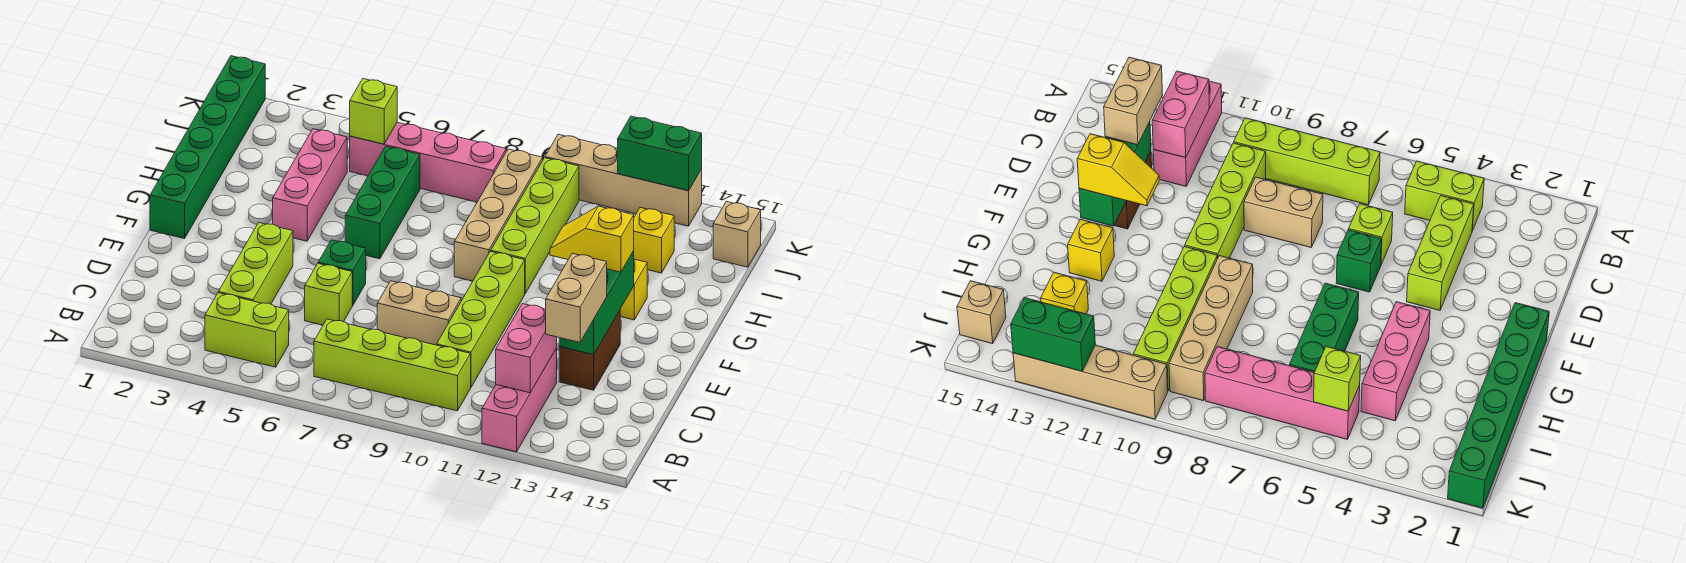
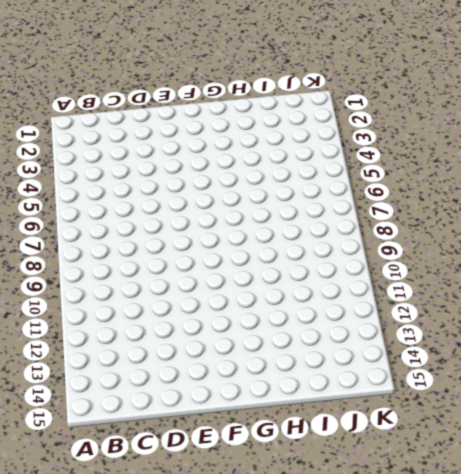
none -> pink brick A12:C12 level 1
none -> lime brick B4:B5 level 1
none -> lime brick B7:B10 level 1

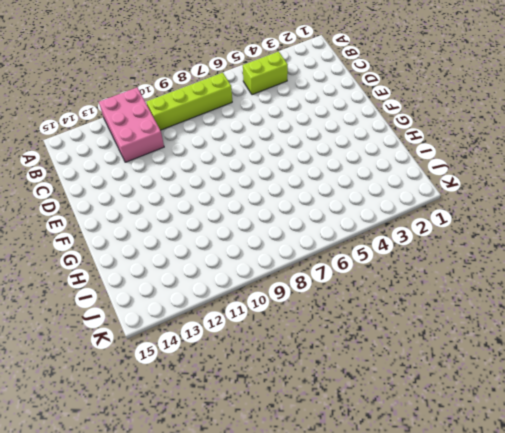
pink brick A11:C12 level 1 -> pink brick A12:C12 level 1
none -> lime brick C4:E4 level 1
none -> lime brick C10:F10 level 1
none -> lime brick D6 level 1

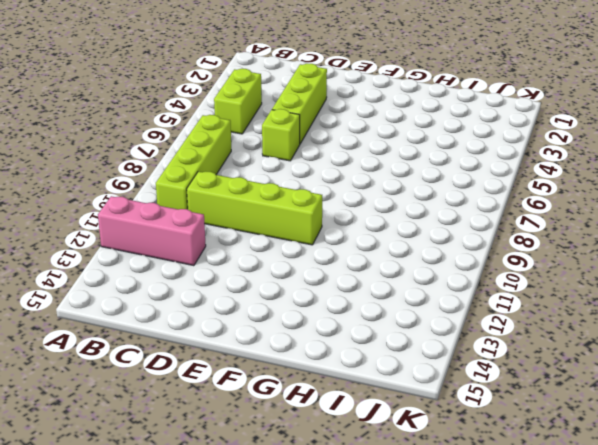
lime brick D3:D5 level 1 -> lime brick C4:E4 level 1
none -> tan brick D8:D9 level 1
none -> brown brick D13:E13 level 1
none -> green brick E6 level 1

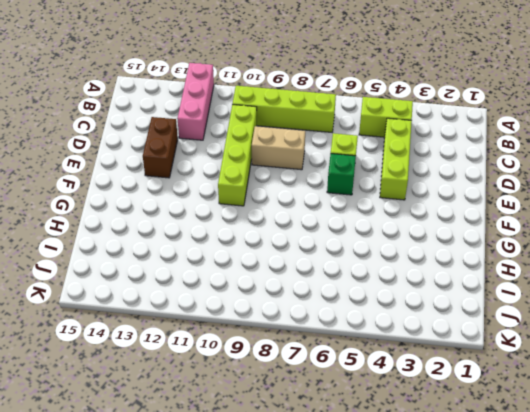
none -> green brick F1:K1 level 1
none -> pink brick G4:I4 level 1
none -> green brick G6:I6 level 1

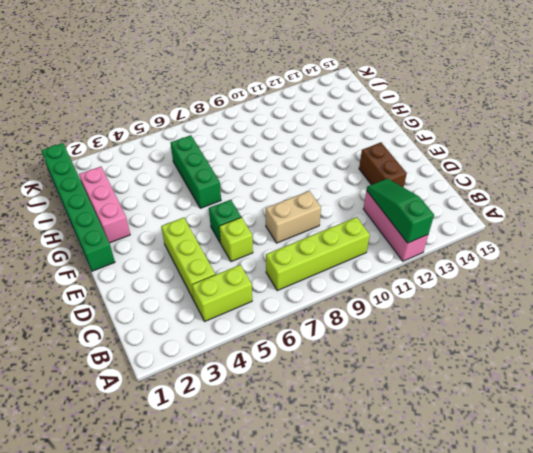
green slope A12:C12 level 2 top A -> pink brick B12:C12 level 2
pink brick G2:I2 level 1 -> pink brick G4:I4 level 1
none -> lime brick C10:F10 level 1
none -> tan brick G9:J9 level 1
none -> lime brick G10:J10 level 1

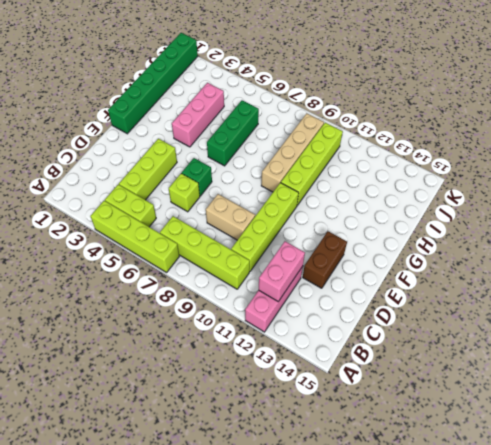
lime brick A4:A7 level 1 -> none
none -> yellow brick G13 level 1
none -> yellow brick I13 level 1
none -> pink brick J5:J8 level 1

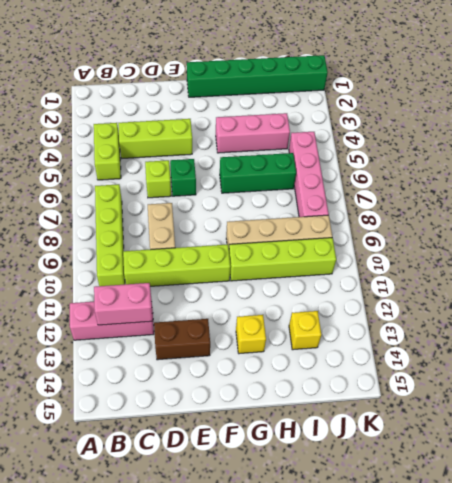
none -> tan brick J15 level 1
none -> tan brick K10:K13 level 1
none -> green brick D13:F13 level 2

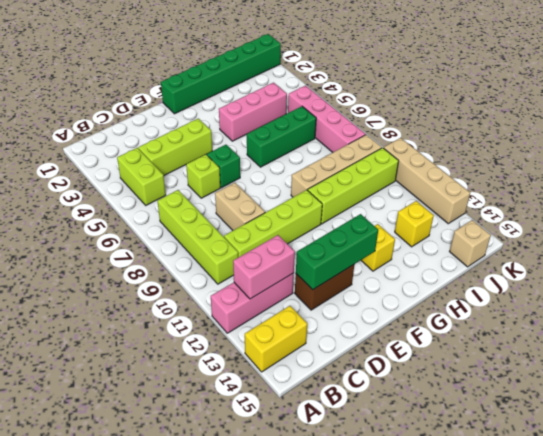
yellow brick A14:B14 level 1 -> none
none -> lime brick J5 level 2
none -> green brick K12:K13 level 2
none -> tan brick C13:D13 level 3

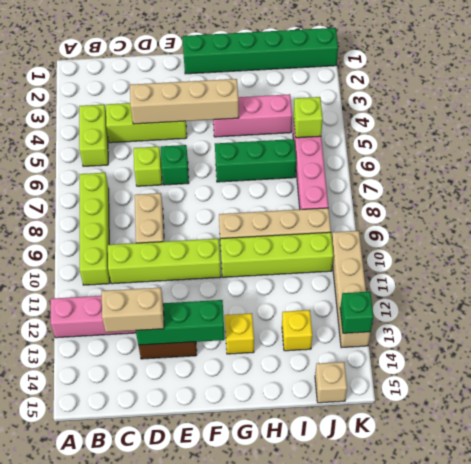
tan brick D4:G4 level 2 -> none
green brick K13 level 2 -> green brick K12:K13 level 2
none -> pink brick B12:C12 level 2
none -> yellow slope F12:F13 level 3 top 13

